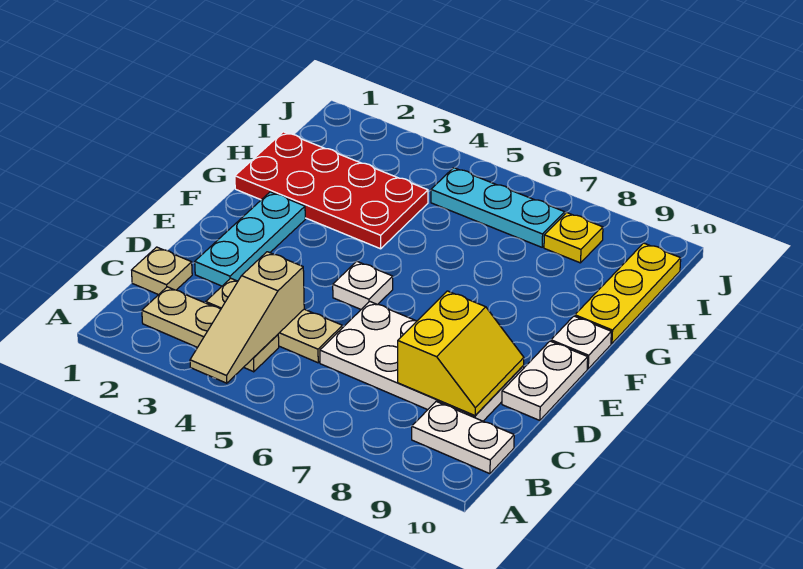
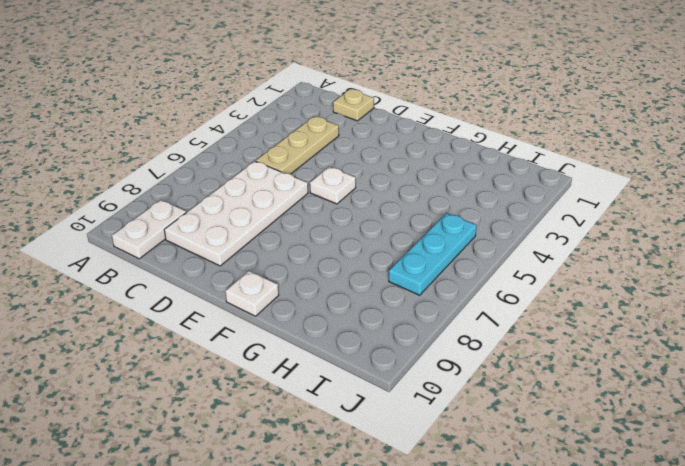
none -> tan plate B2:B4 level 1
none -> cyan plate D2:F2 level 1
none -> white plate D10:E10 level 1

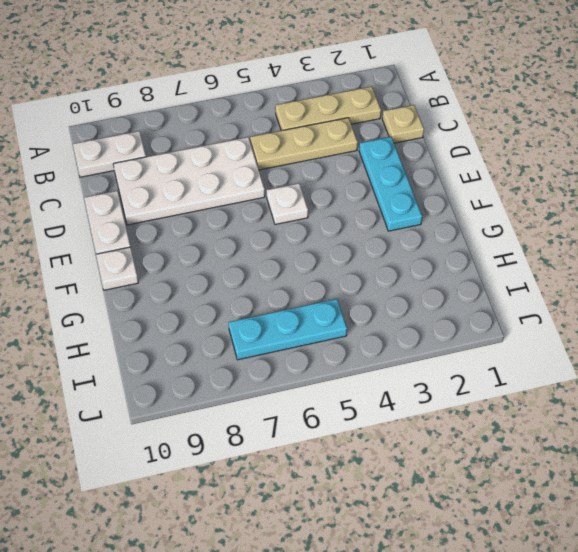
none -> red plate G1:H4 level 1
none -> yellow plate G10:I10 level 1
none -> yellow plate I8 level 1

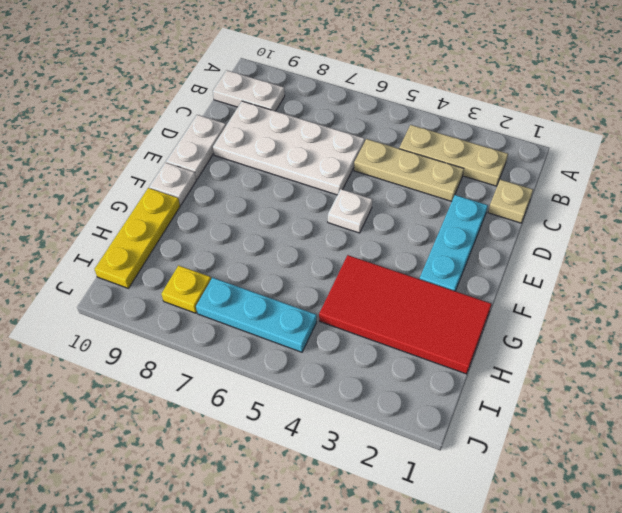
red tile G1:H4 level 1 -> red plate G1:H4 level 1
none -> tan slope A4:C4 level 2 top C
none -> yellow slope C8:D9 level 2 top 8

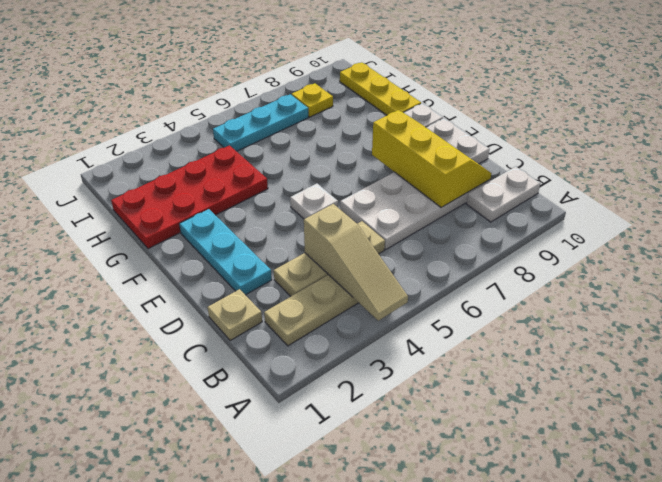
yellow slope C8:E9 level 2 top 8 -> yellow slope C8:D9 level 2 top 8

